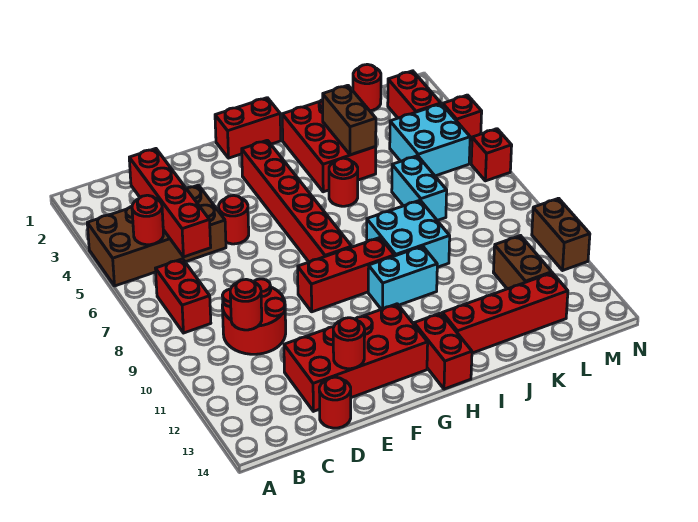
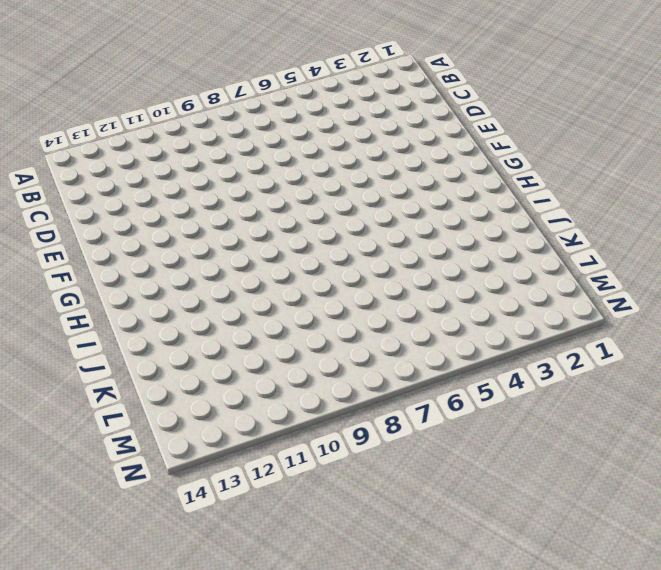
none -> brown brick A4:D5 level 1
none -> red brick B7:B8 level 1
none -> red round brick C9:D10 level 1

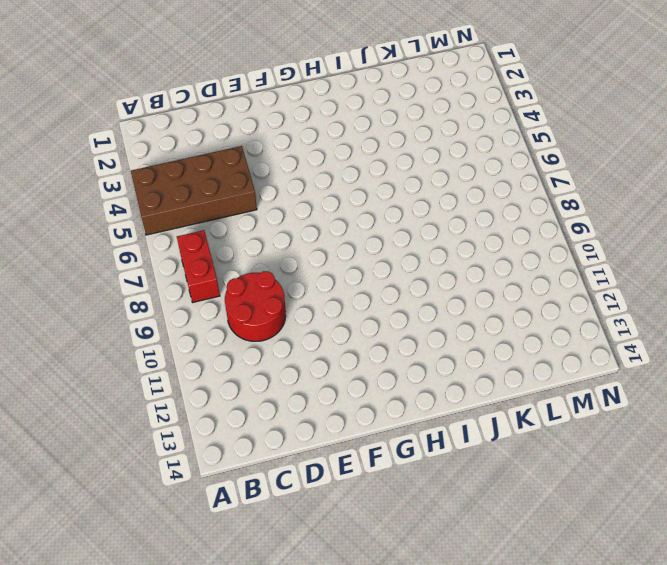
none -> red brick D12:G13 level 1
none -> red round brick D14 level 1
none -> red round brick E5 level 1

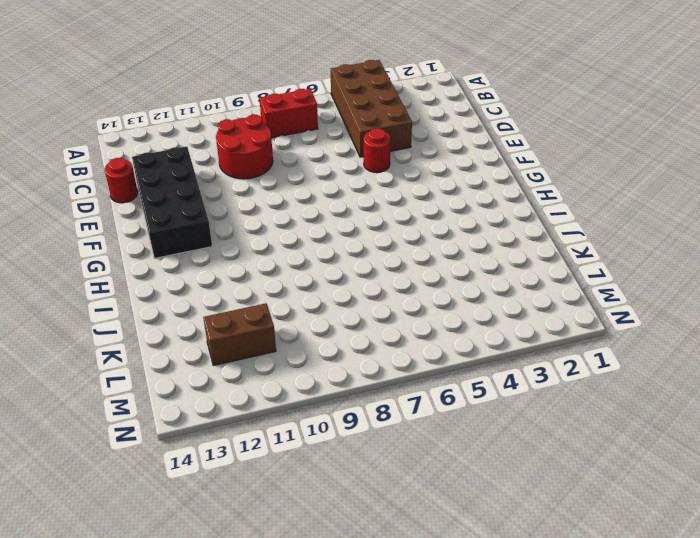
black brick D12:G13 level 1 -> red brick D12:G13 level 1
none -> red brick F9:H9 level 1
none -> red brick G1:H1 level 1
none -> red brick G3:G8 level 1

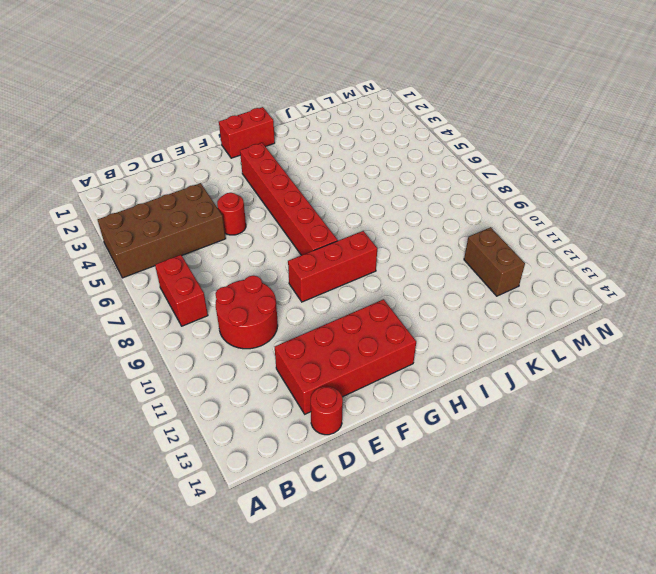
none -> cyan brick H10:I10 level 1
none -> red brick H13:H14 level 1
none -> red brick I2:J4 level 1

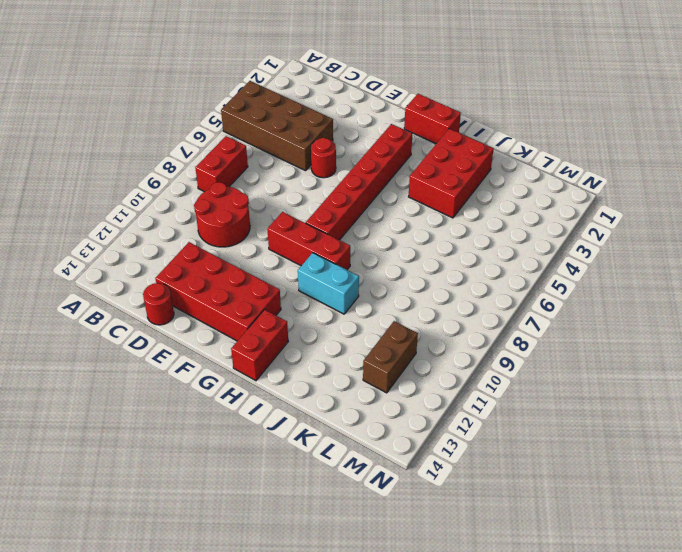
none -> red round brick I5 level 1
none -> cyan brick I8:J9 level 1
none -> red brick I13:L13 level 1

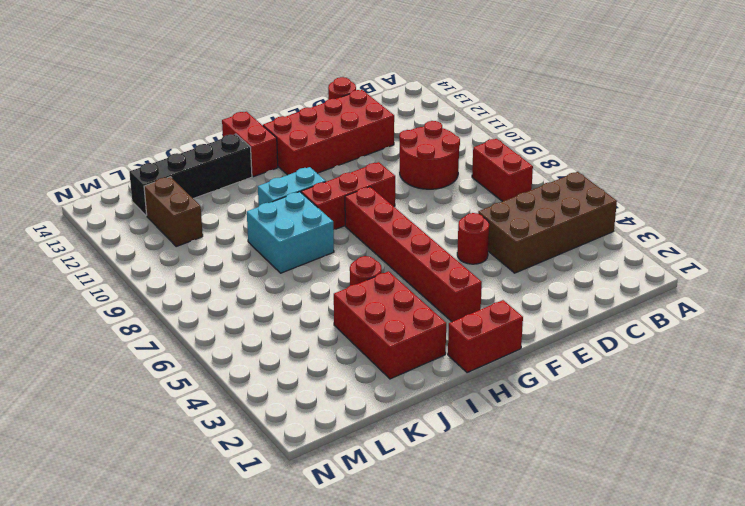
black brick I13:L13 level 1 -> red brick I13:L13 level 1
none -> cyan brick K6:K7 level 1
none -> red round brick L1 level 1
none -> cyan brick L4:M5 level 1

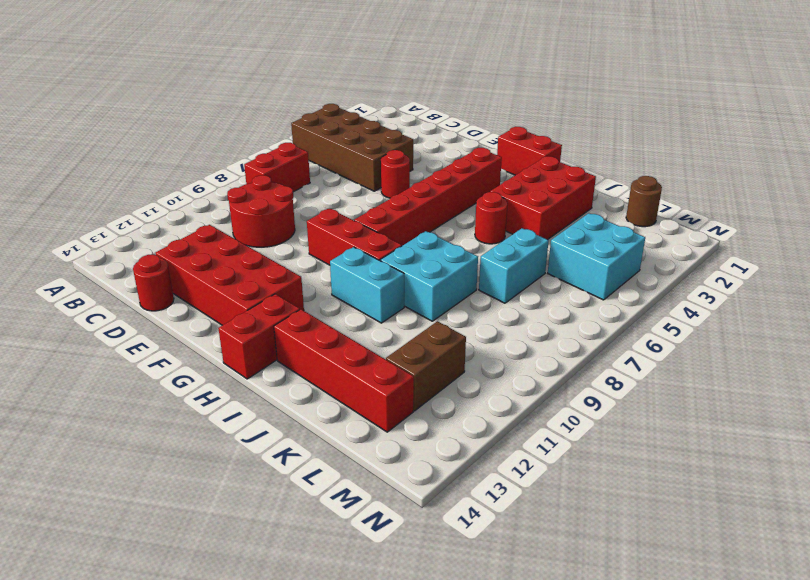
brown round brick L1 level 1 -> red round brick L1 level 1
none -> red brick M2:M3 level 1
none -> red brick N4 level 1
none -> red brick N6 level 1

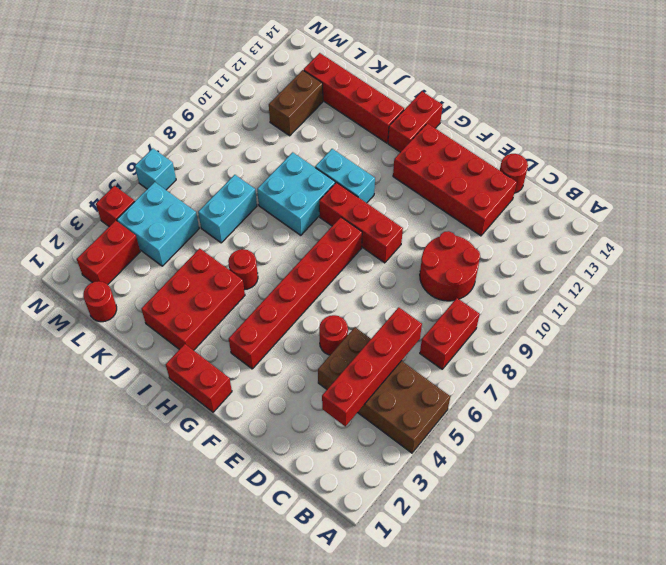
cyan brick N6 level 1 -> red brick N6 level 1
none -> brown brick N10:N11 level 1
none -> red round brick B5 level 2
none -> red round brick C10 level 2

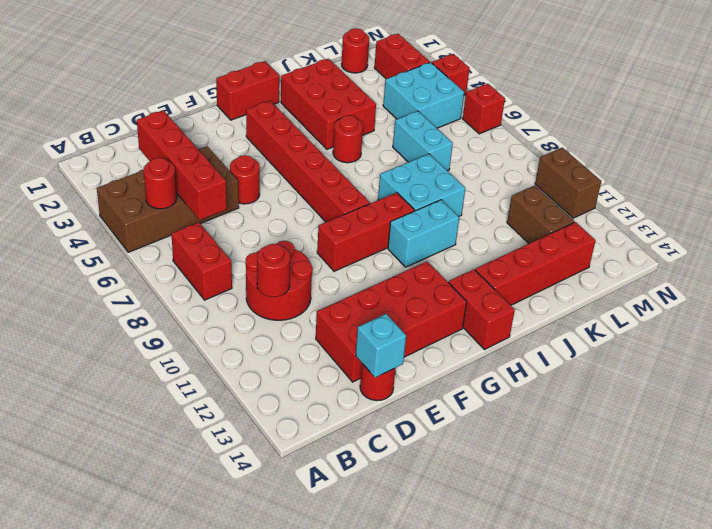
cyan brick D14 level 2 -> none
none -> red round brick E13 level 2
none -> brown brick J3:J4 level 2

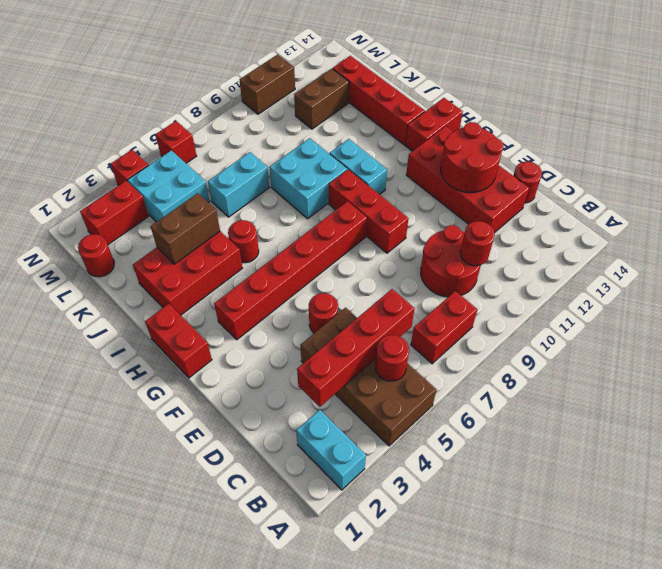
cyan brick A2:B2 level 1 -> none
red round brick E12:F13 level 2 -> red round brick E13 level 2

